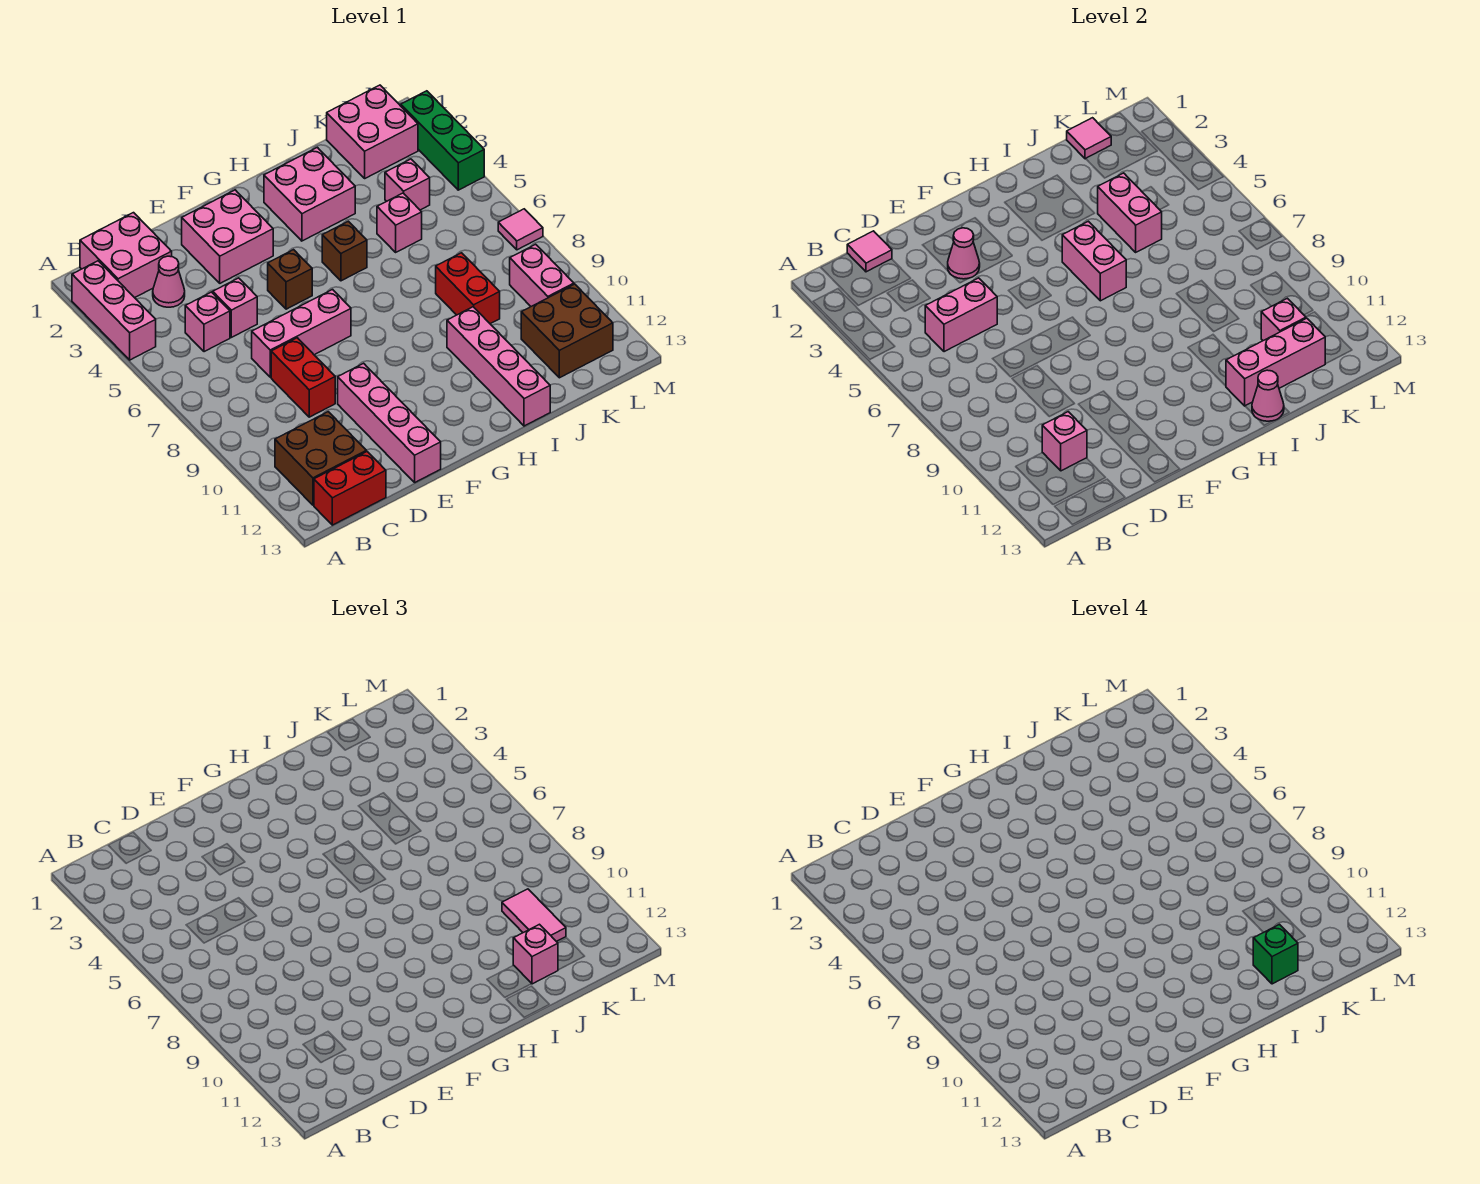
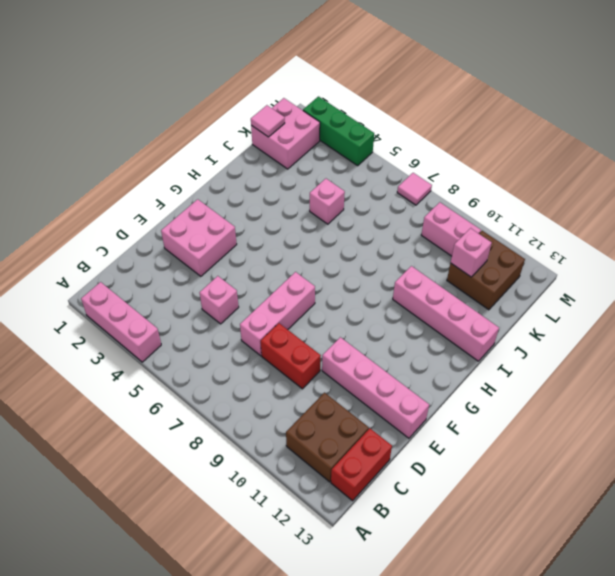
none -> pink brick B1:C2 level 1
none -> pink cone C3 level 1
none -> pink brick C5 level 1
none -> brown brick F5 level 1

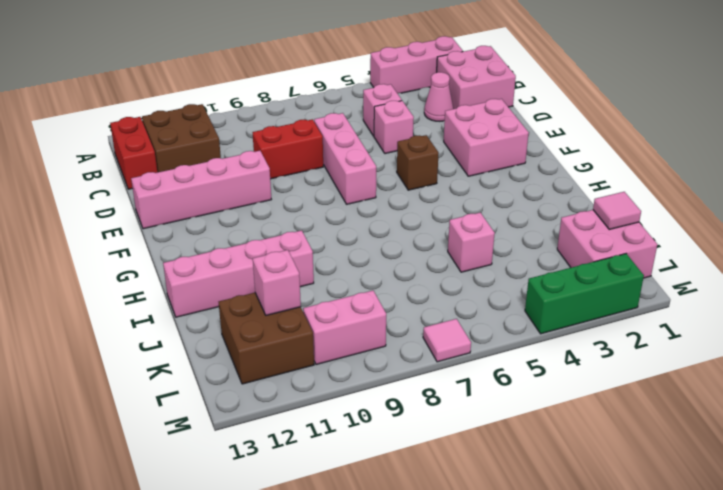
none -> pink brick H2:I3 level 1
none -> brown brick H5 level 1
none -> red brick J8:J9 level 1
none -> pink brick K4 level 1

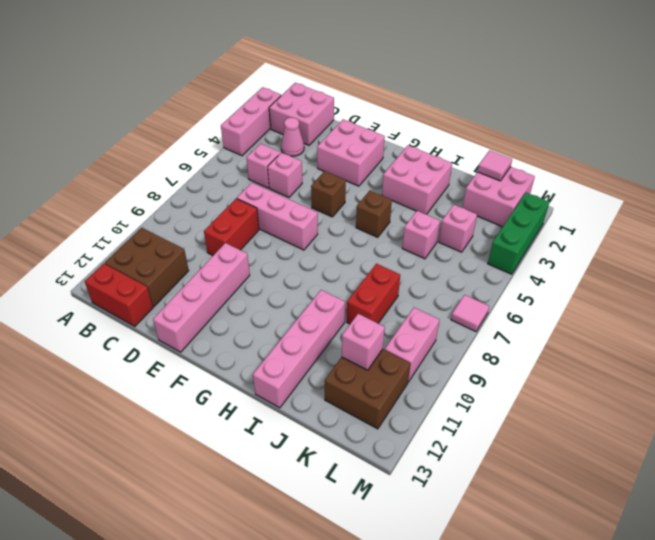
none -> pink tile C1 level 2
none -> pink brick C5:D5 level 2
none -> pink brick C11 level 2
none -> pink cone E3 level 2

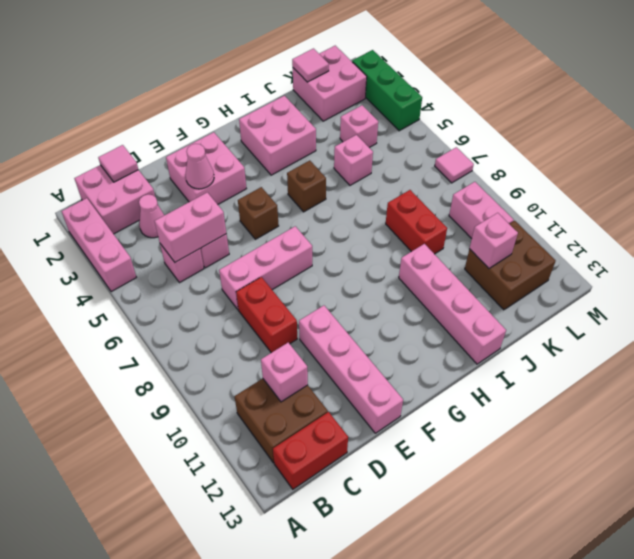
none -> pink brick H5:H6 level 2
none -> pink brick I12:K12 level 2
none -> pink cone I13 level 2
none -> pink brick J4:J5 level 2

